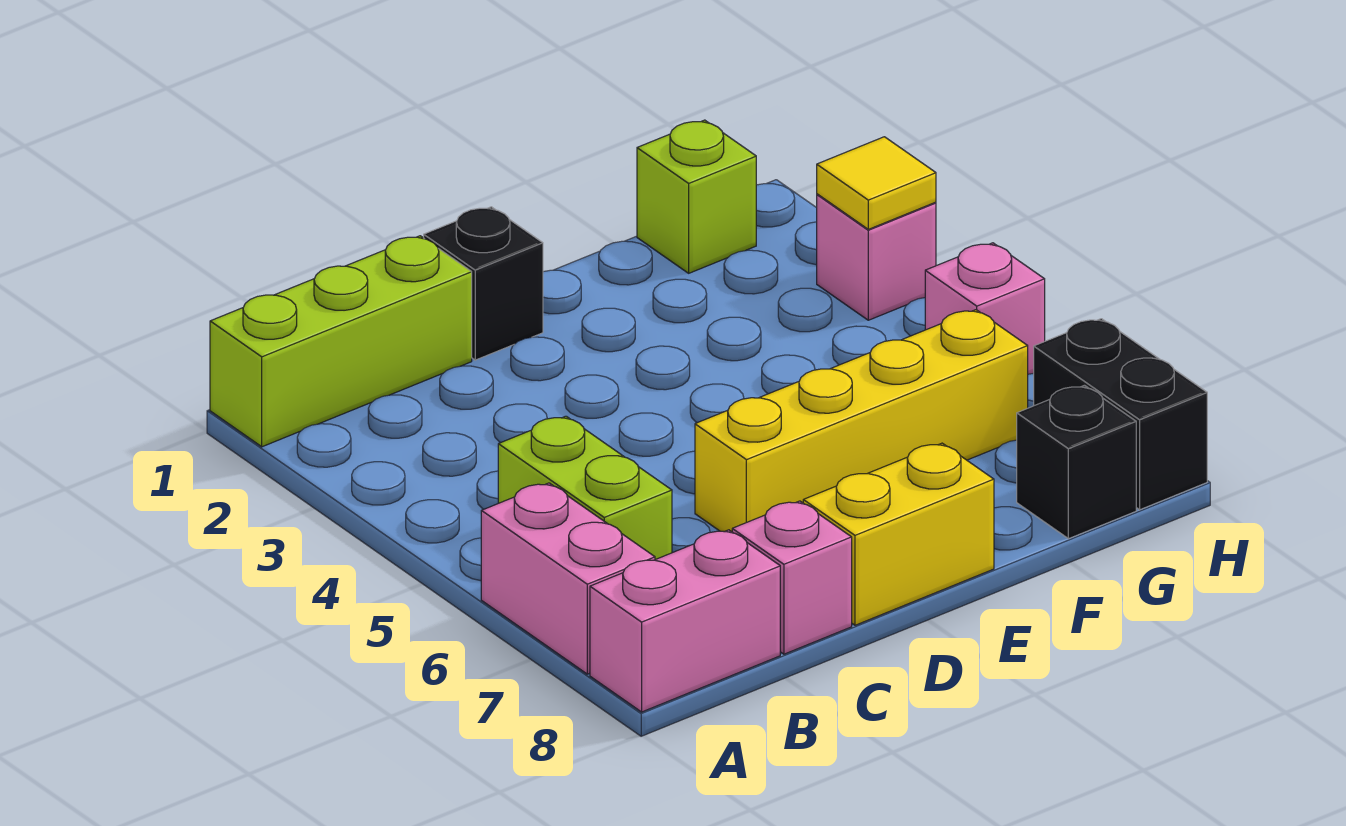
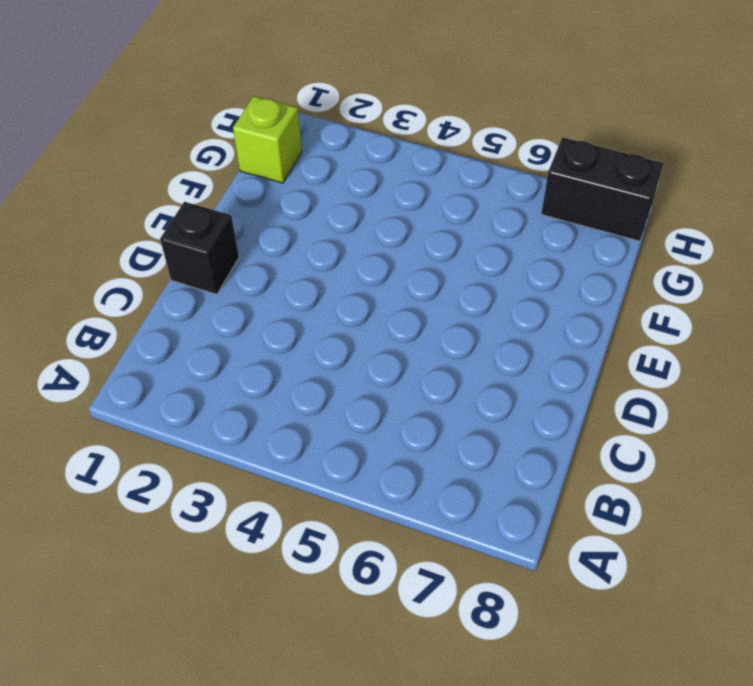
none -> lime brick A1:C1 level 1
none -> pink brick A6:A7 level 1
none -> pink brick A8:B8 level 1

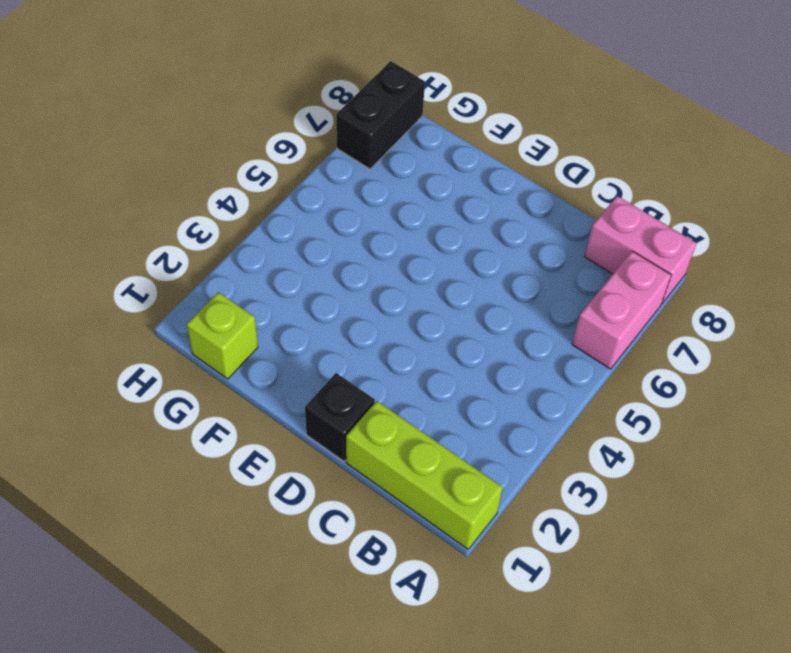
none -> lime brick B5:B6 level 1
none -> pink brick C8 level 1
none -> yellow brick D6:G6 level 1

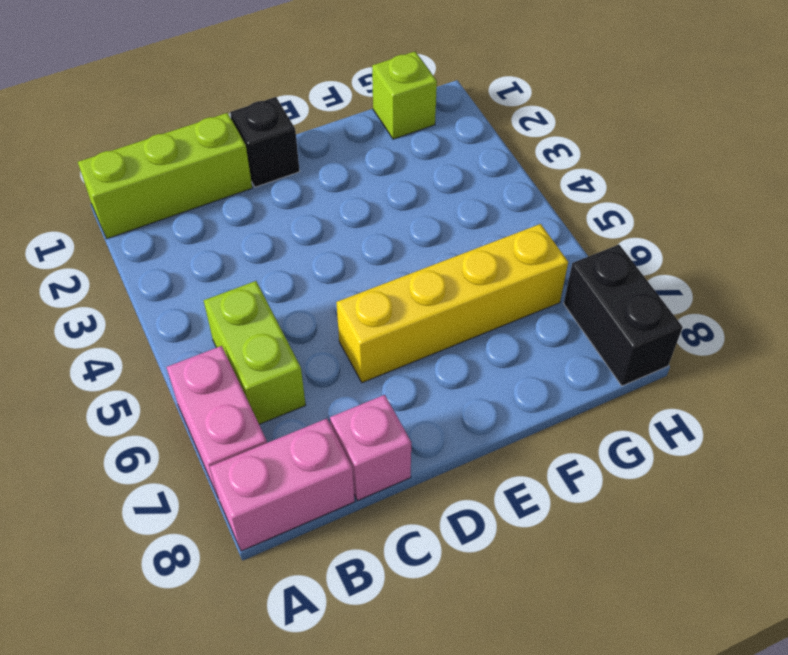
none -> yellow brick D8:E8 level 1
none -> black brick G8 level 1
none -> pink brick H3 level 1

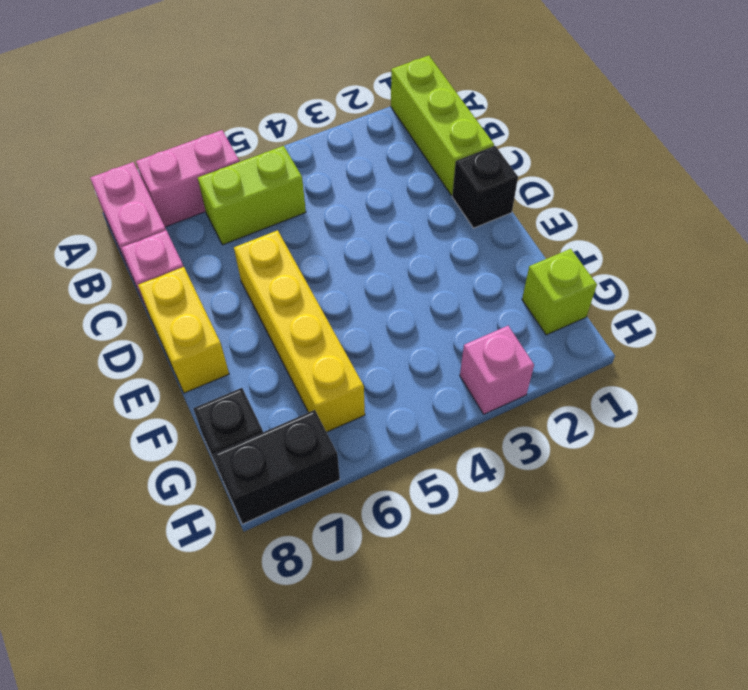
none -> pink brick H5 level 1
none -> yellow tile H3 level 2

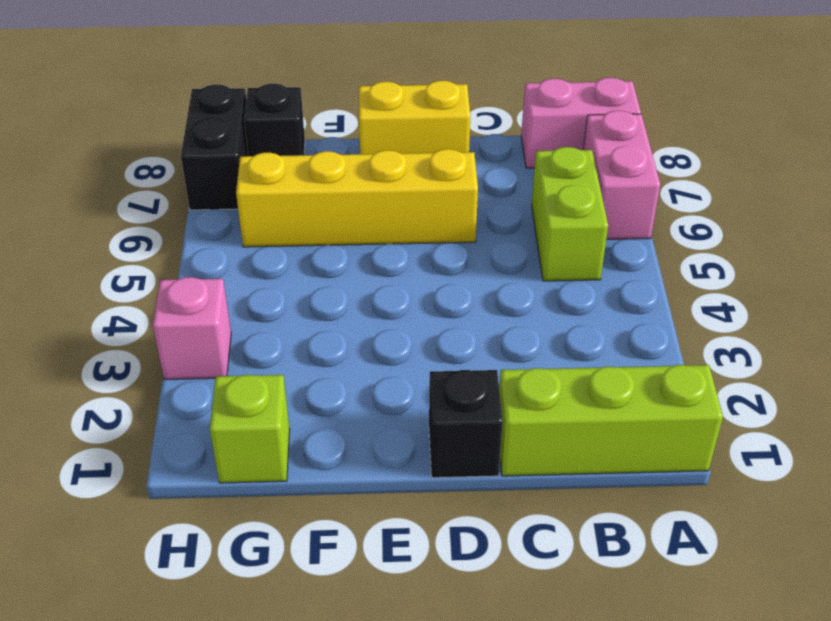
none -> pink brick C8 level 1
none -> pink brick H5 level 1
none -> yellow tile H3 level 2

